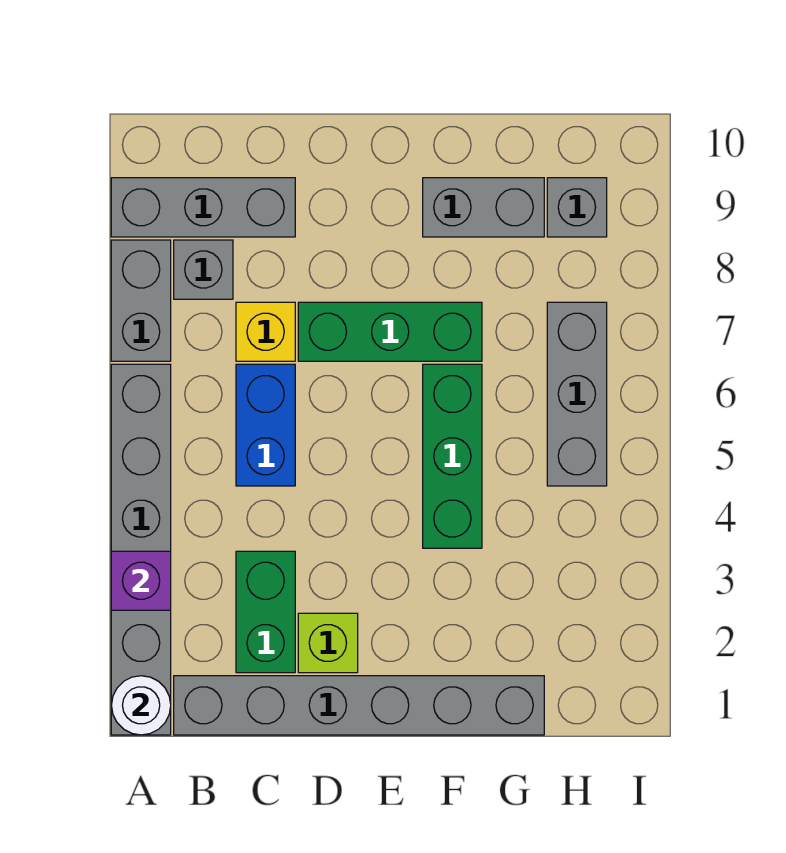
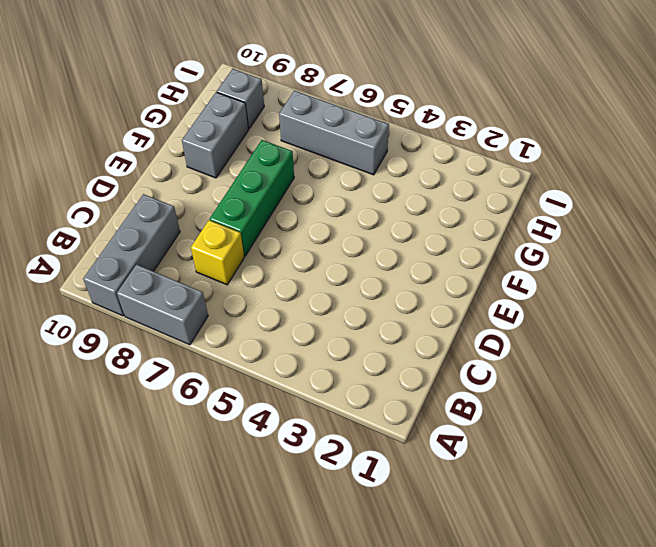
none -> grey brick A1:A6 level 1
none -> grey brick B1:G1 level 1
none -> grey brick B8 level 1

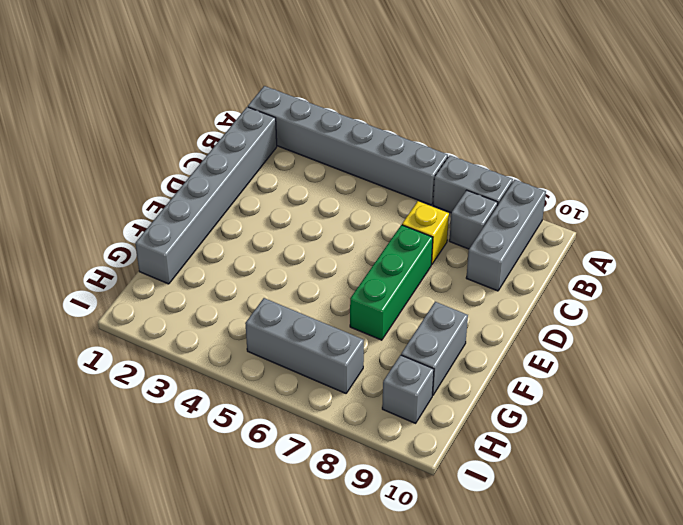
none -> green brick C2:C3 level 1
none -> blue brick C5:C6 level 1
none -> lime brick D2 level 1

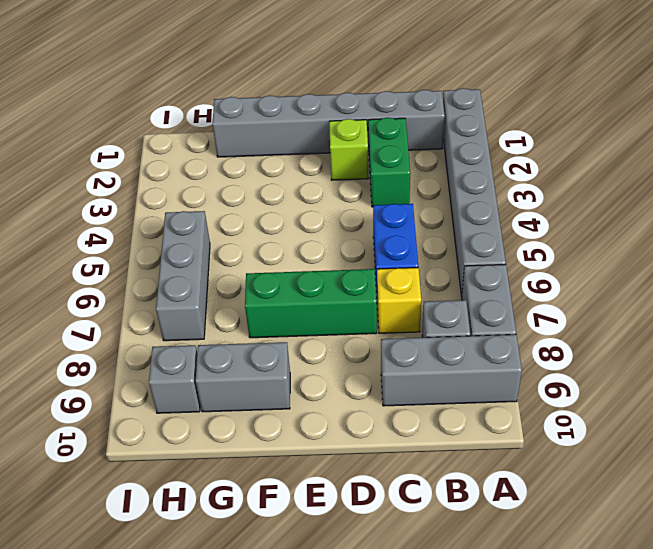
none -> green brick F4:F6 level 1
none -> white round brick A1 level 2
none -> purple brick A3 level 2

